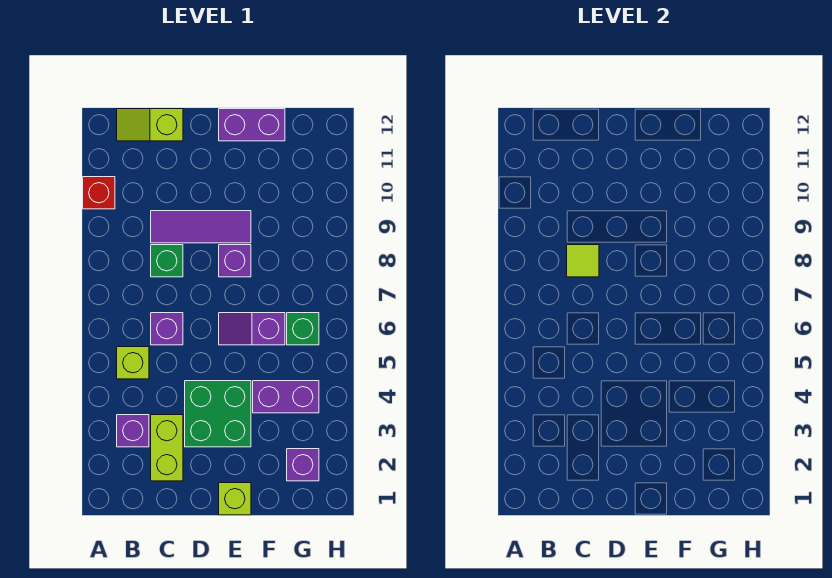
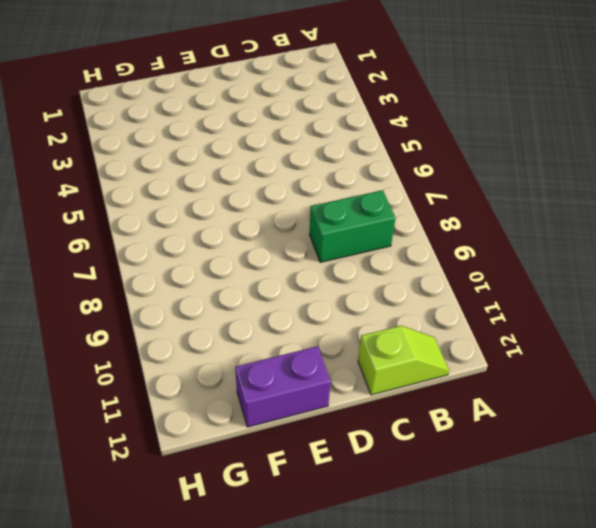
green brick B8:C8 level 1 -> green brick C8 level 1
none -> red brick A10 level 1
none -> purple brick B3 level 1
none -> lime brick B5 level 1

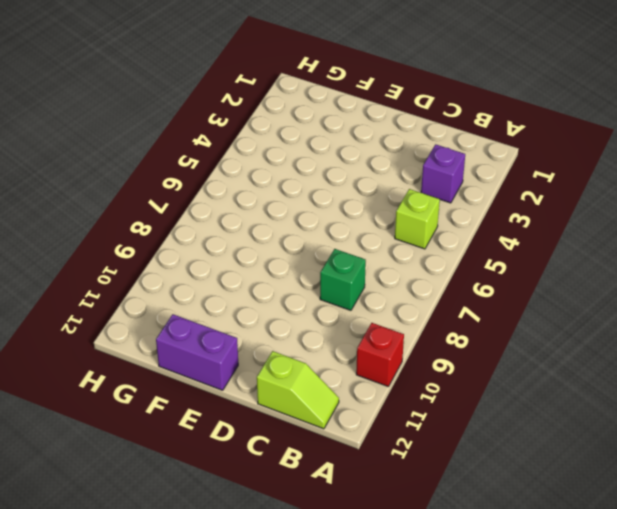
none -> lime brick C2:C3 level 1
none -> purple brick C6 level 1
none -> purple tile C9:E9 level 1

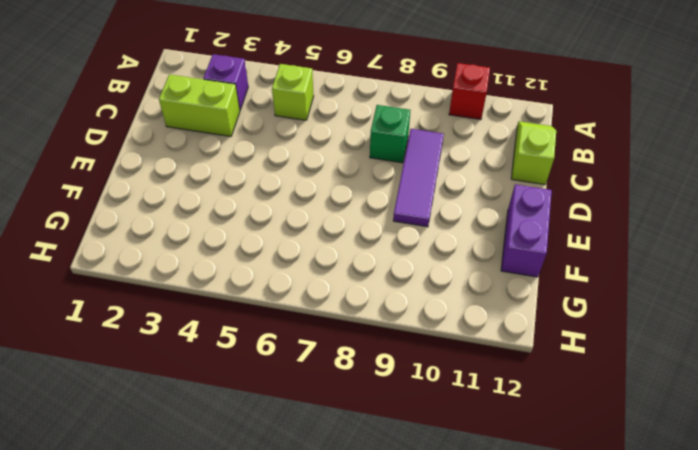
none -> purple brick C6 level 1
none -> green brick D3:E4 level 1
none -> lime brick E1 level 1

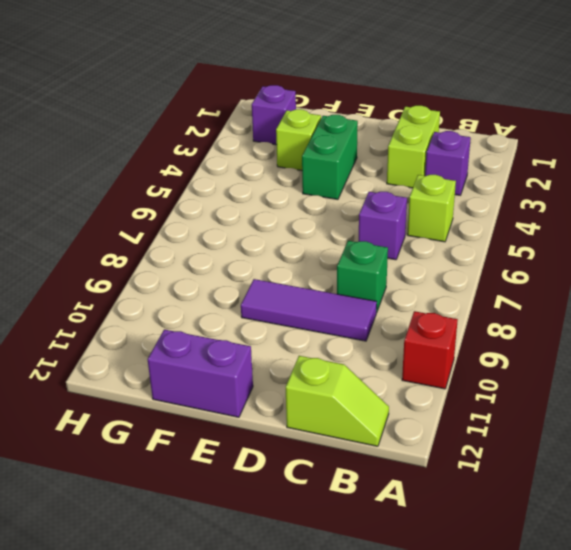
green brick E3:E4 level 1 -> green brick D3:E4 level 1
lime brick F3 level 1 -> lime brick E1 level 1
none -> purple slope E6:F6 level 1 top F
none -> purple brick E8 level 1
none -> purple brick F4:G4 level 1

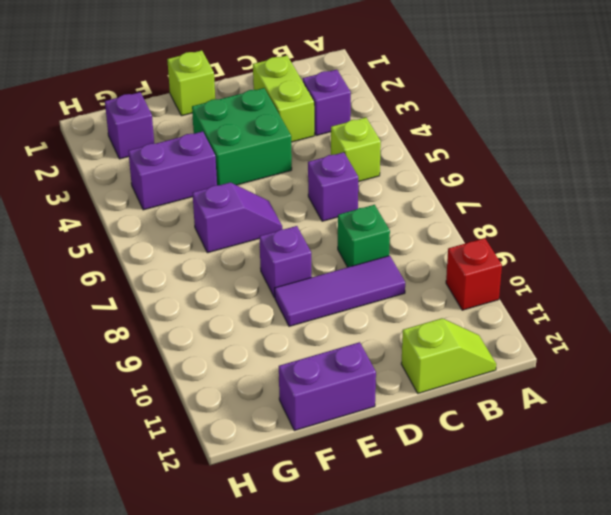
none -> green brick G6 level 1
none -> lime tile C8 level 2

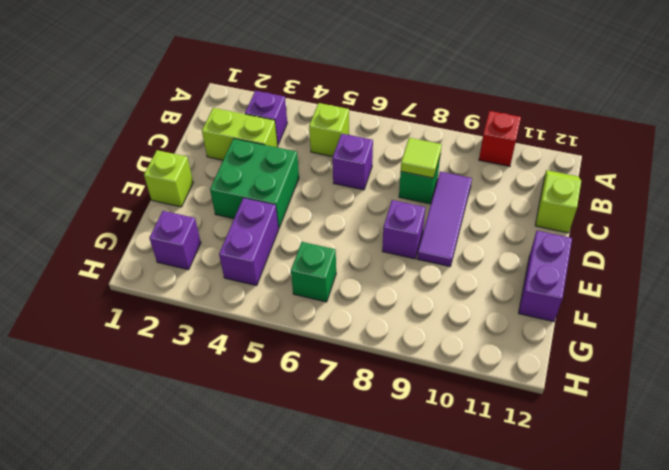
none -> purple slope E6:F6 level 1 top F

